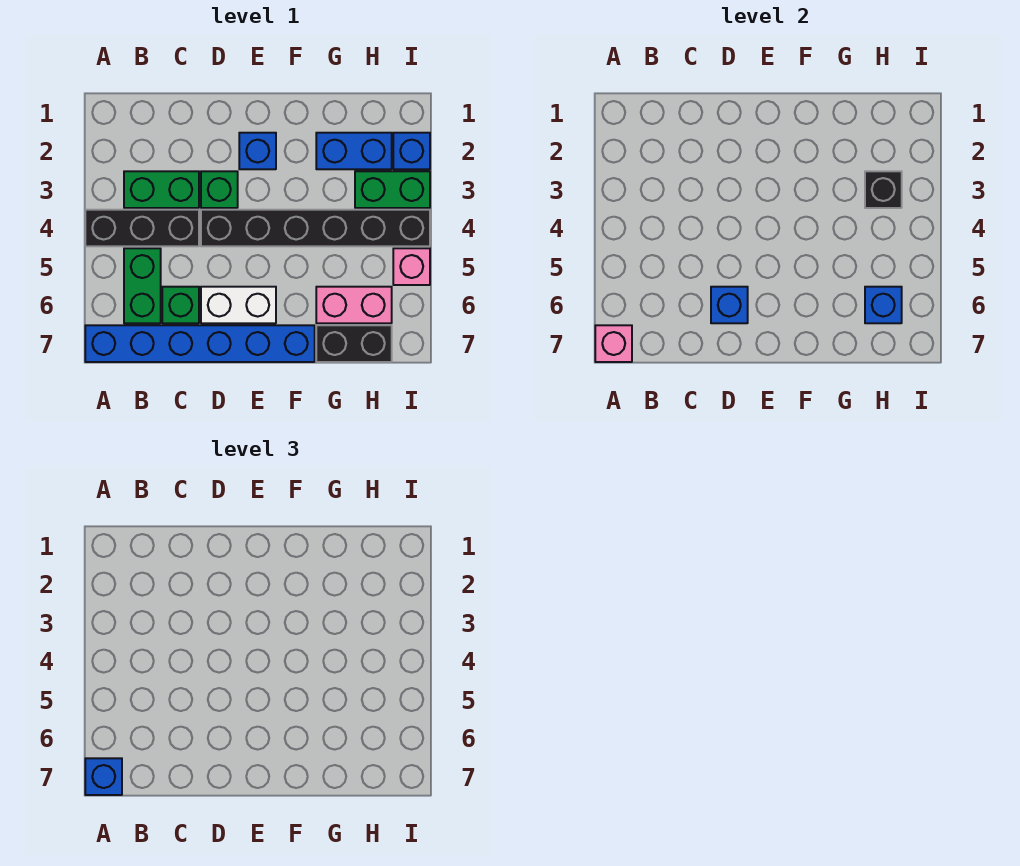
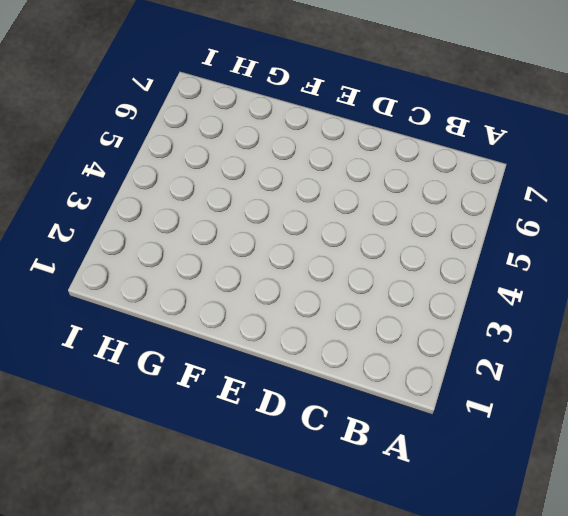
none -> black brick A4:C4 level 1
none -> blue brick A7:F7 level 1
none -> green brick B3:C3 level 1

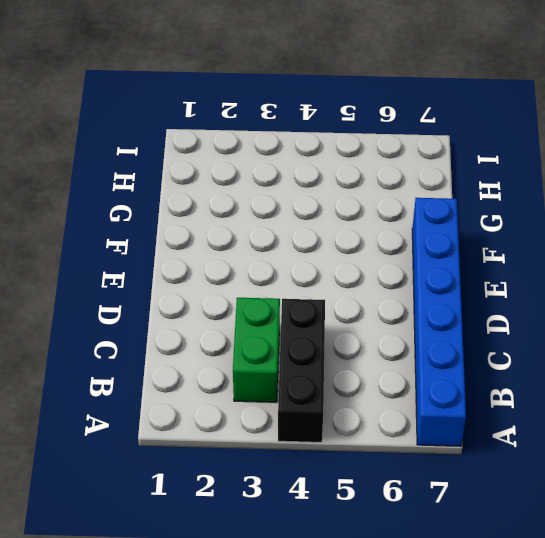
none -> green brick B5:B6 level 1
none -> green brick C6 level 1
none -> green brick D3 level 1

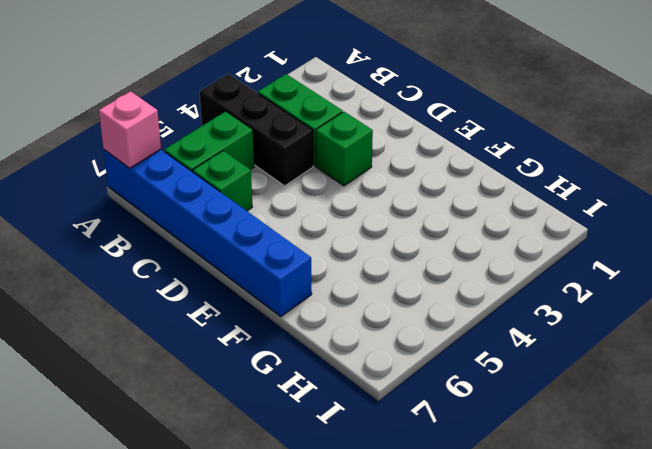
none -> black brick D4:I4 level 1
none -> white brick D6:E6 level 1
none -> blue brick E2 level 1

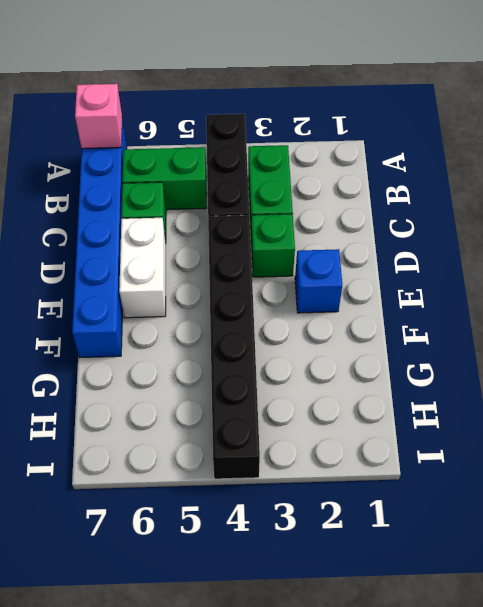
none -> blue brick G2:H2 level 1
none -> pink brick G6:H6 level 1
none -> black brick G7:H7 level 1

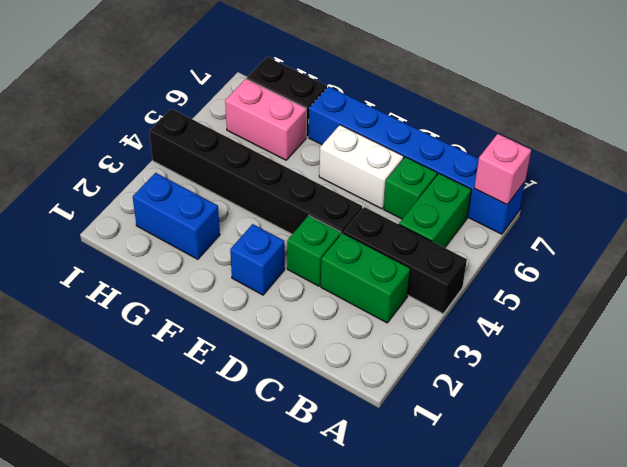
none -> green brick H3:I3 level 1
none -> blue brick I2 level 1
none -> pink brick I5 level 1

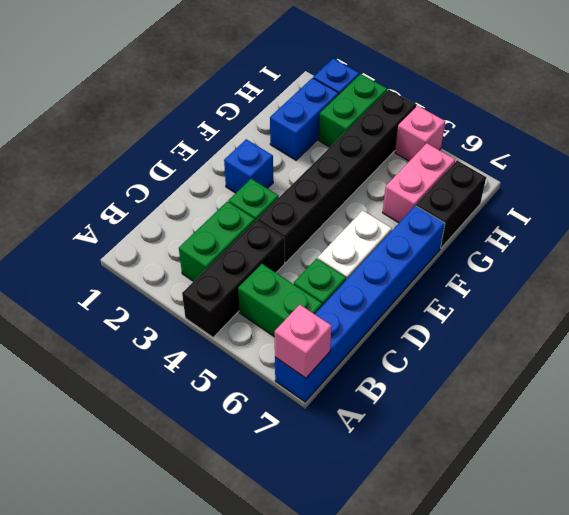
none -> blue brick D6 level 2
none -> black brick H3 level 2
none -> blue brick H6 level 2

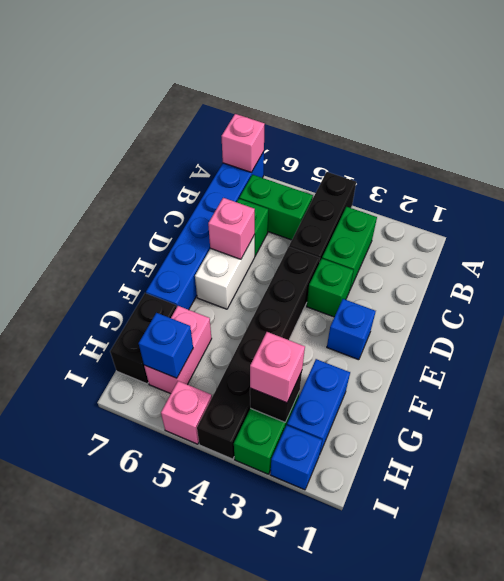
pink brick D6 level 2 -> blue brick D6 level 2
pink brick H3 level 3 -> none
none -> blue brick A7 level 3

